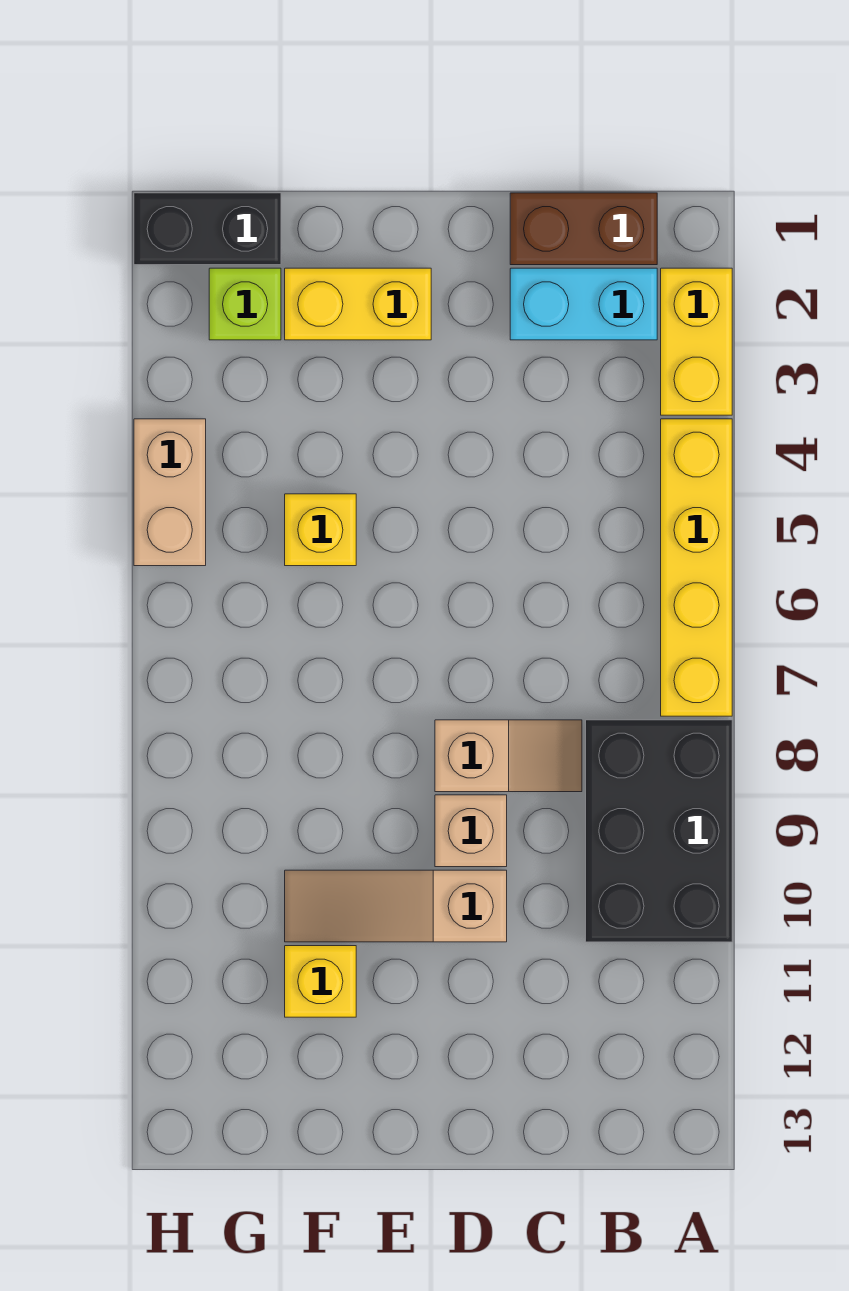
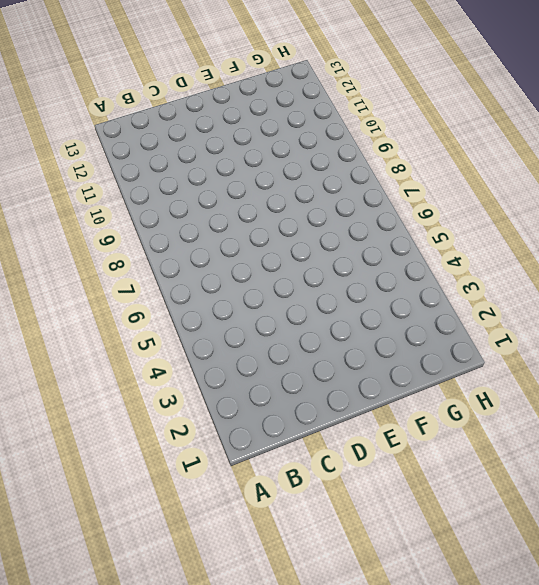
none -> yellow brick A2:A3 level 1
none -> yellow brick A4:A7 level 1
none -> black brick A8:B10 level 1

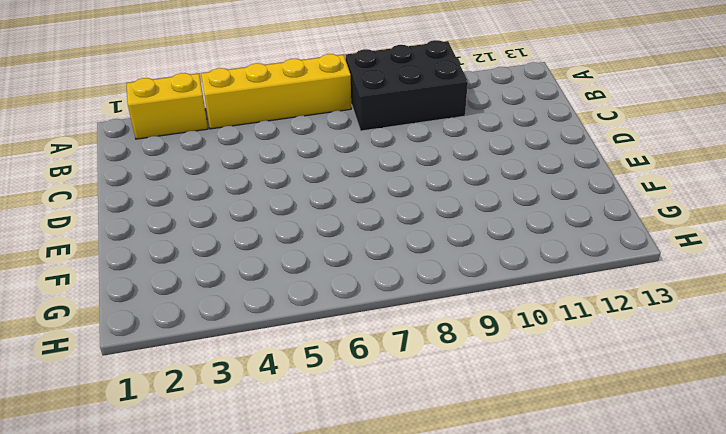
none -> brown brick B1:C1 level 1
none -> cyan brick B2:C2 level 1
none -> tan slope C8:D8 level 1 top D

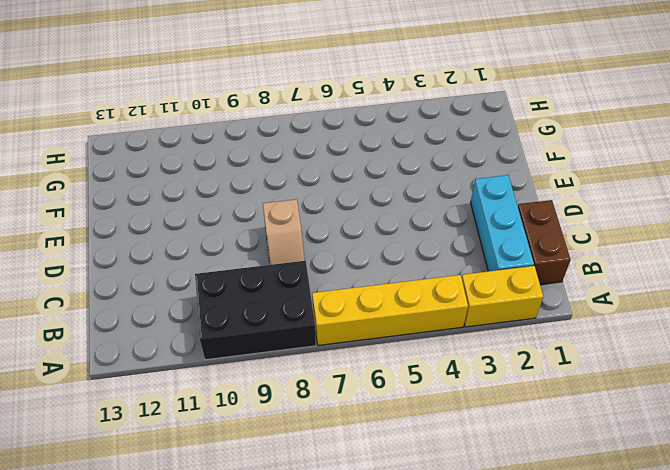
cyan brick B2:D2 level 1 -> cyan brick B2:C2 level 1
none -> tan brick D9 level 1
none -> tan slope D10:F10 level 1 top D
none -> yellow brick E2:F2 level 1

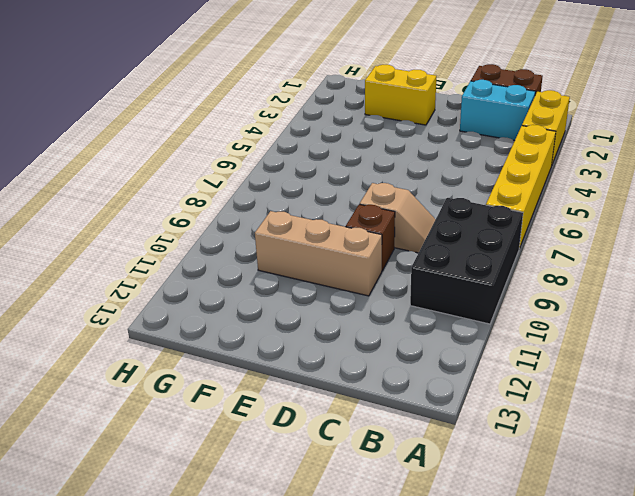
brown brick D9 level 1 -> tan brick D9 level 1
tan brick D10:F10 level 1 -> tan slope D10:F10 level 1 top D
none -> yellow brick F5 level 1
none -> yellow brick F11 level 1
none -> black brick G1:H1 level 1

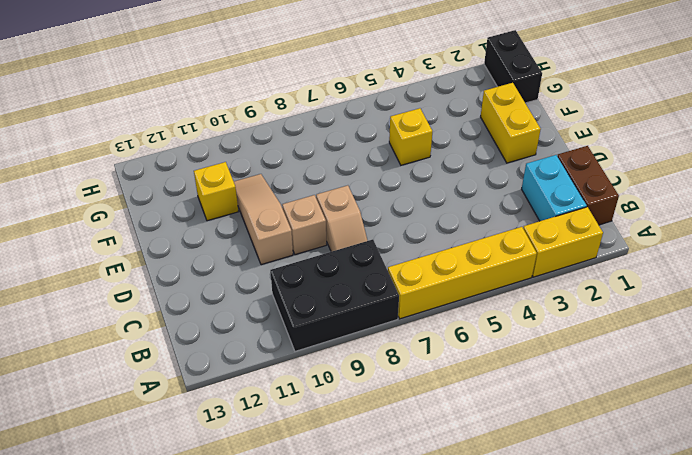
none -> lime brick G2 level 1
none -> tan brick H4:H5 level 1

